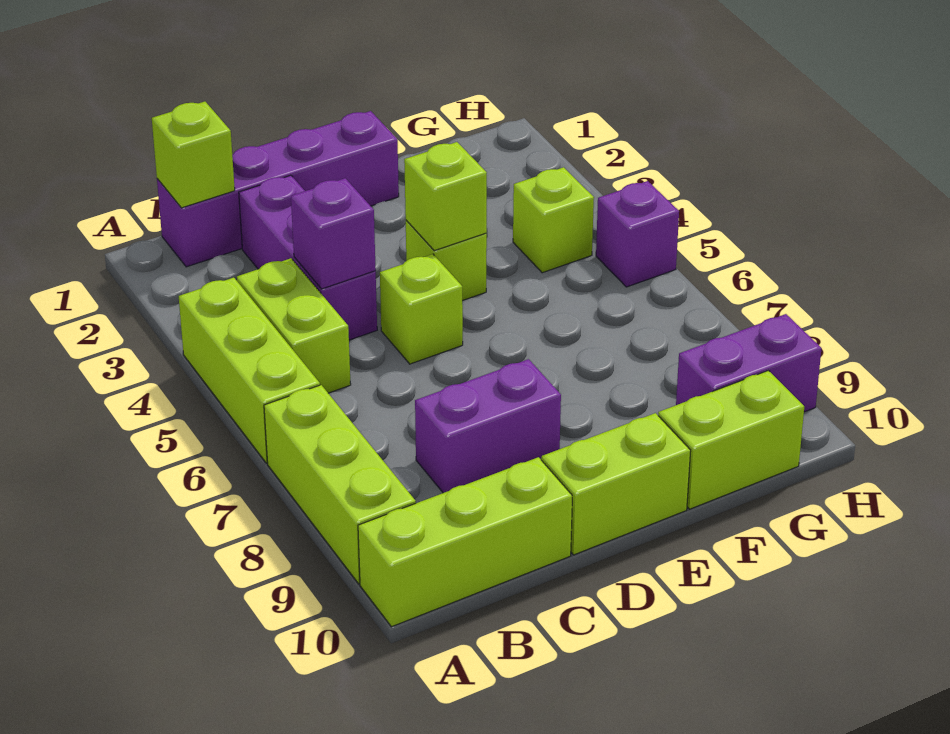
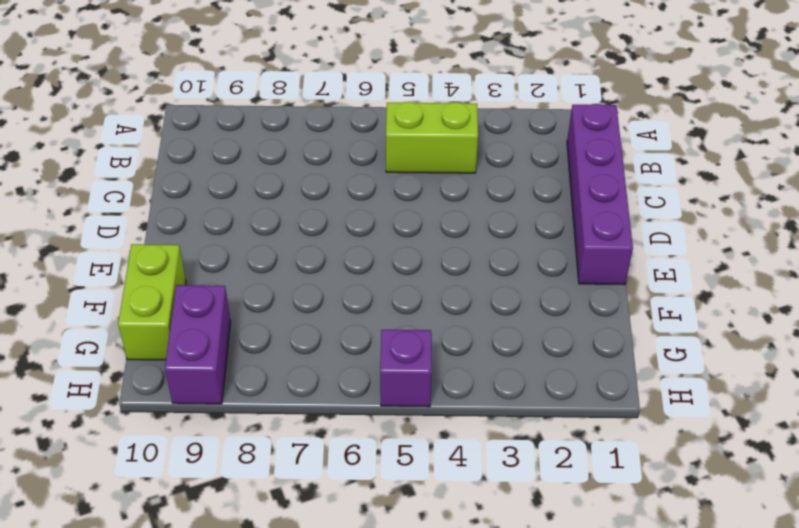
none -> lime brick A4:A6 level 1
none -> lime brick A7:A9 level 1
none -> lime brick A10:C10 level 1

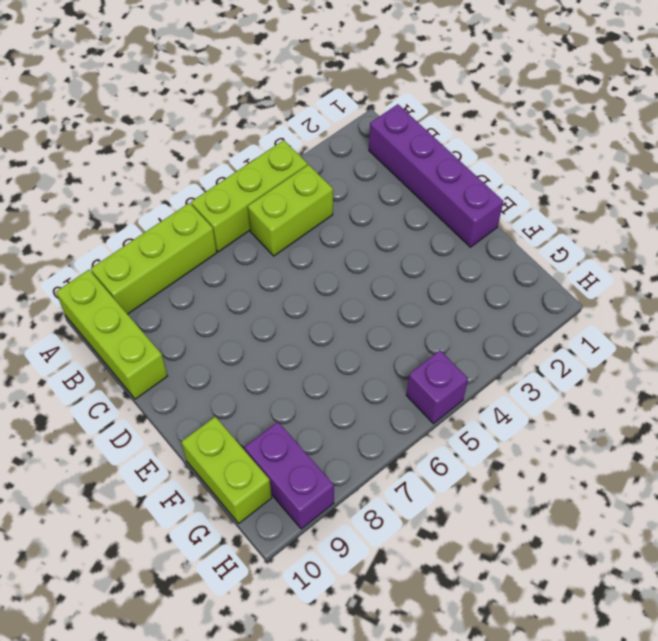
none -> purple brick C2:C4 level 1
none -> purple brick C8:D8 level 1
none -> lime brick D5 level 1

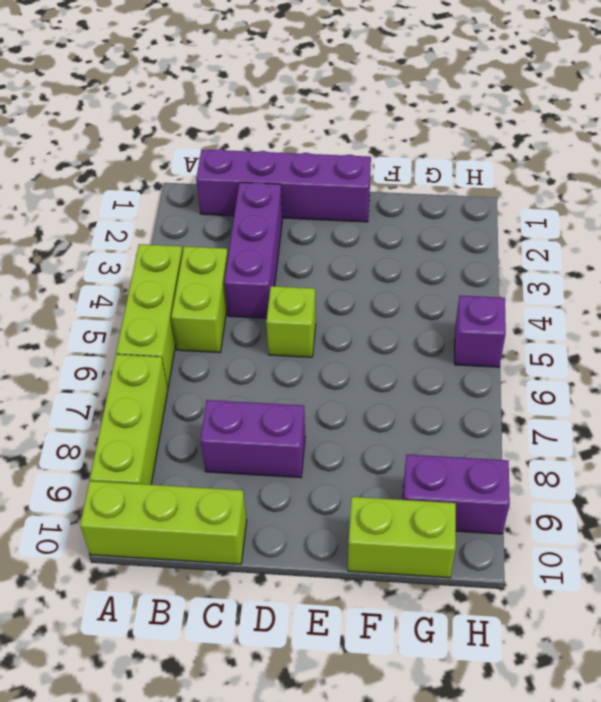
none -> lime brick D10:E10 level 1
none -> lime brick E4 level 1
none -> lime brick G4 level 1

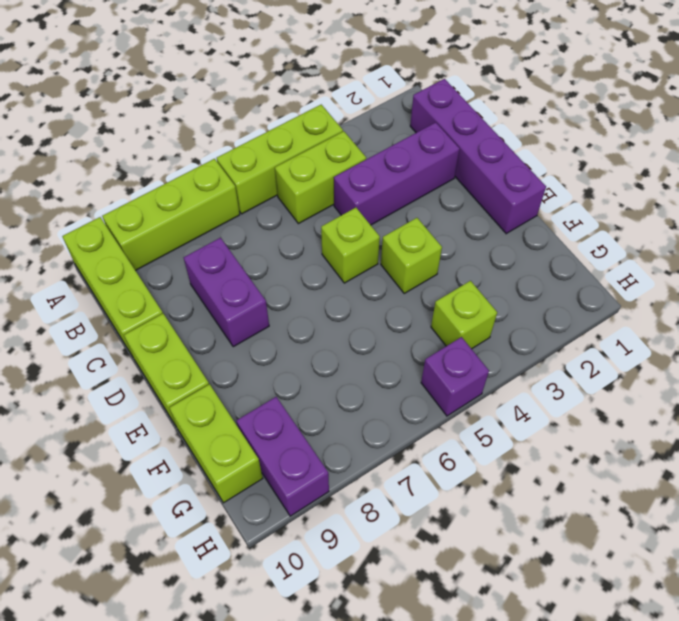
none -> lime brick B1 level 2
none -> purple brick C4 level 2
none -> lime brick E4 level 2

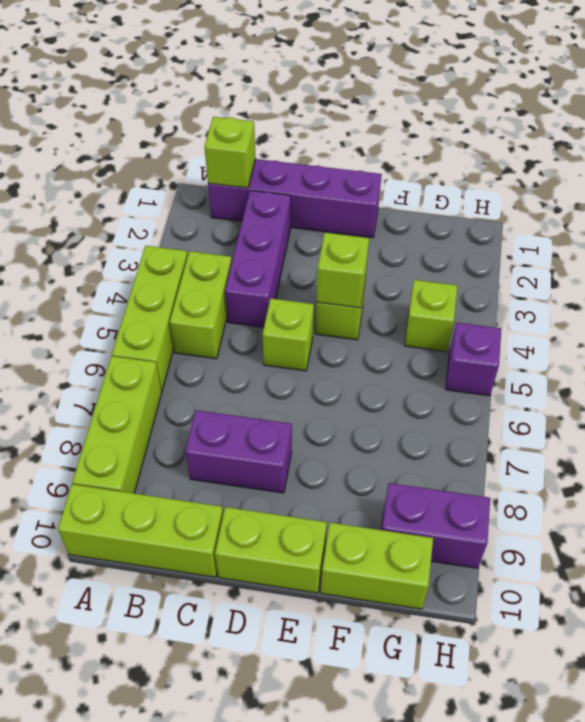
none -> purple brick C4 level 2

